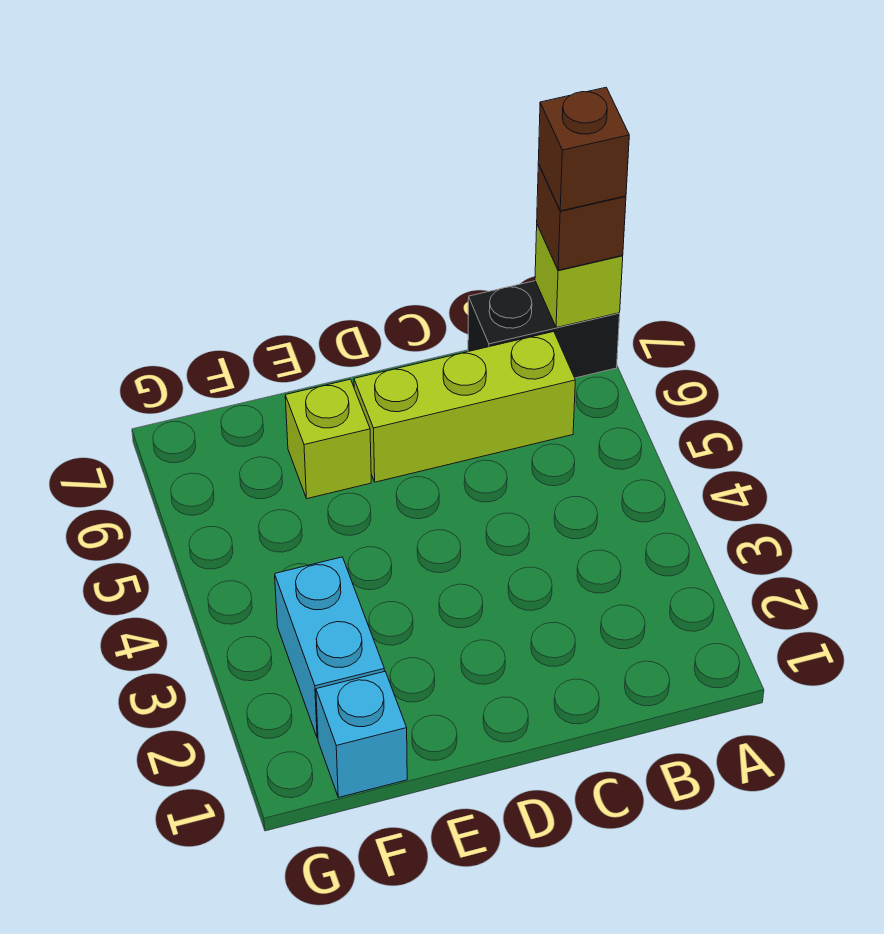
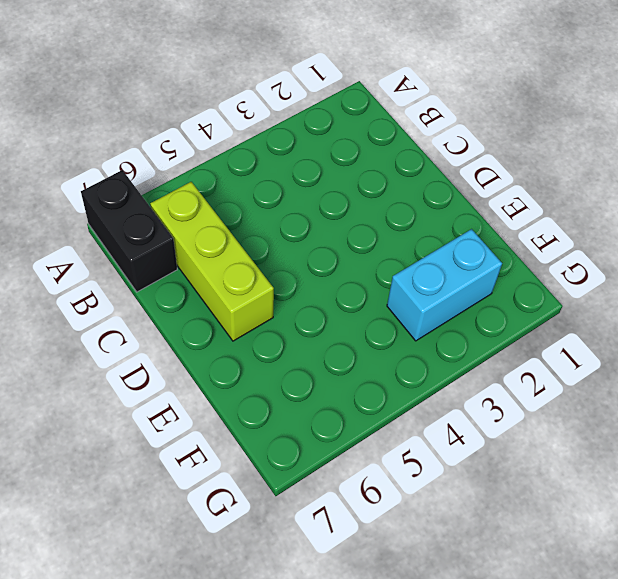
none -> lime brick E6 level 1
none -> cyan brick F1 level 1

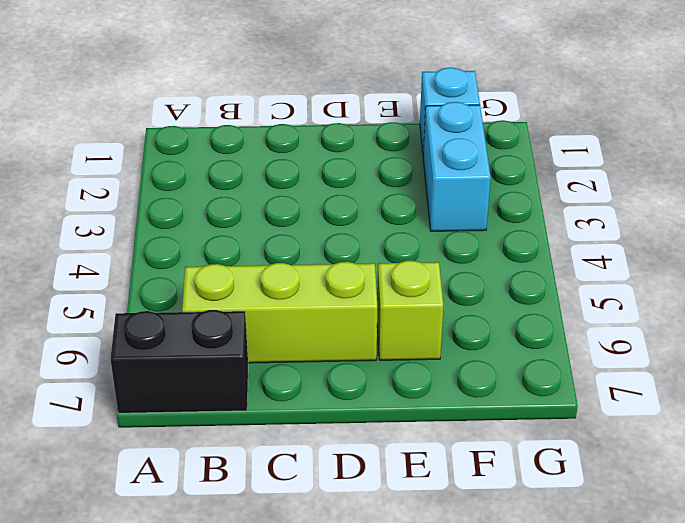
none -> lime brick A7 level 2
none -> brown brick A7 level 3

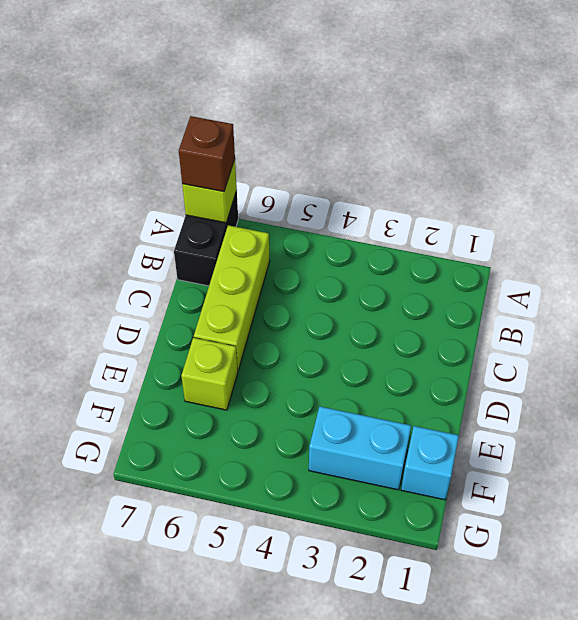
none -> brown brick A7 level 4

